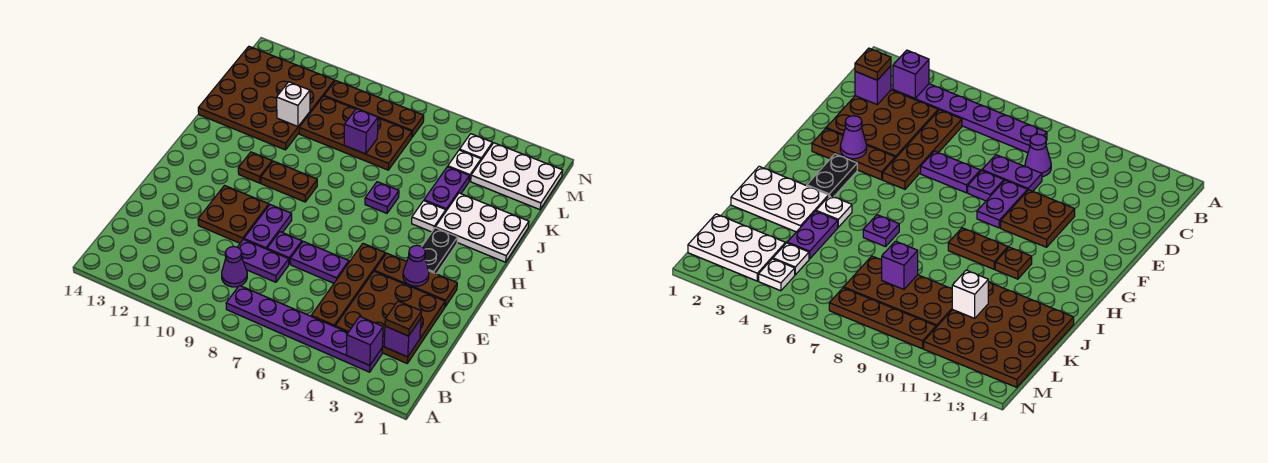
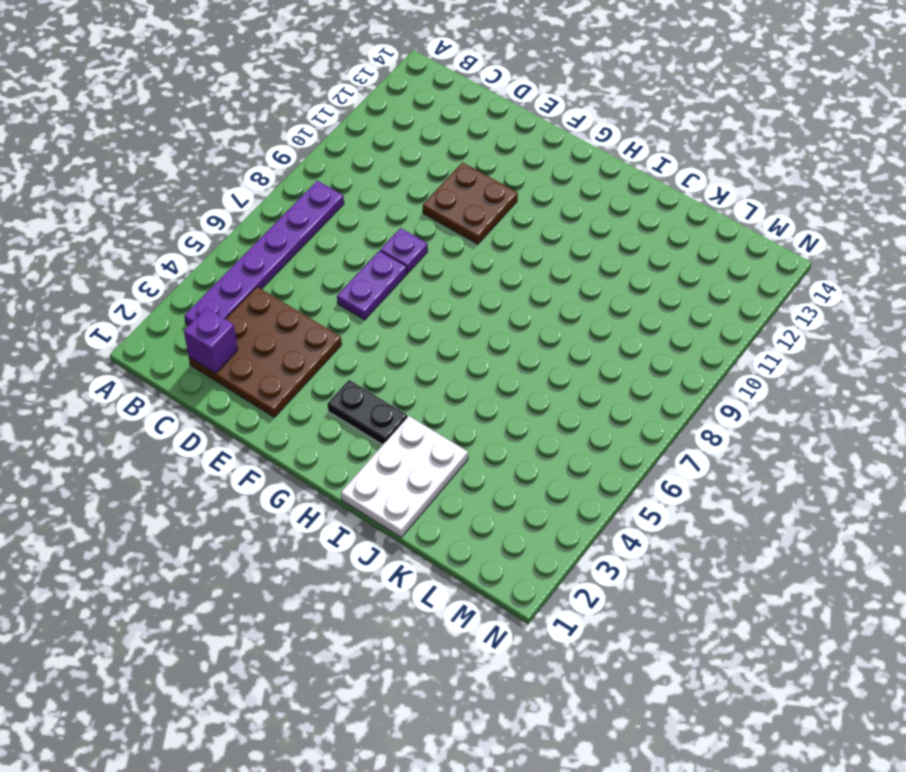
none -> brown plate C5:F5 level 1
none -> purple cone C9 level 1
none -> purple plate D8:D9 level 1

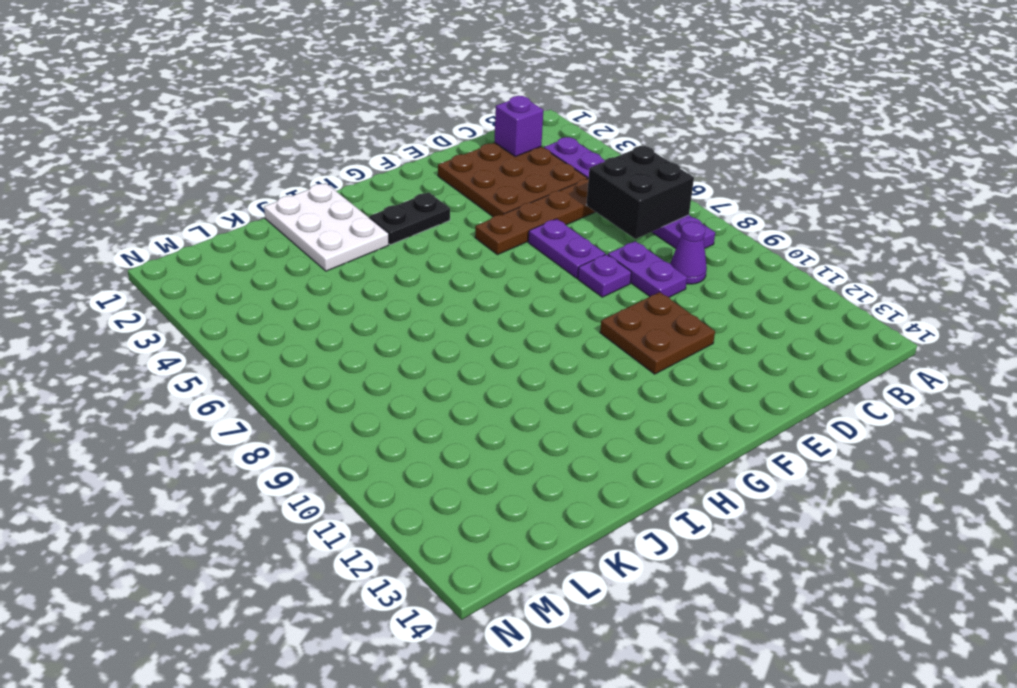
black brick B6:C7 level 2 -> none
none -> purple plate E9:F9 level 1
none -> brown plate F2:F4 level 1
none -> brown plate H9:H10 level 1

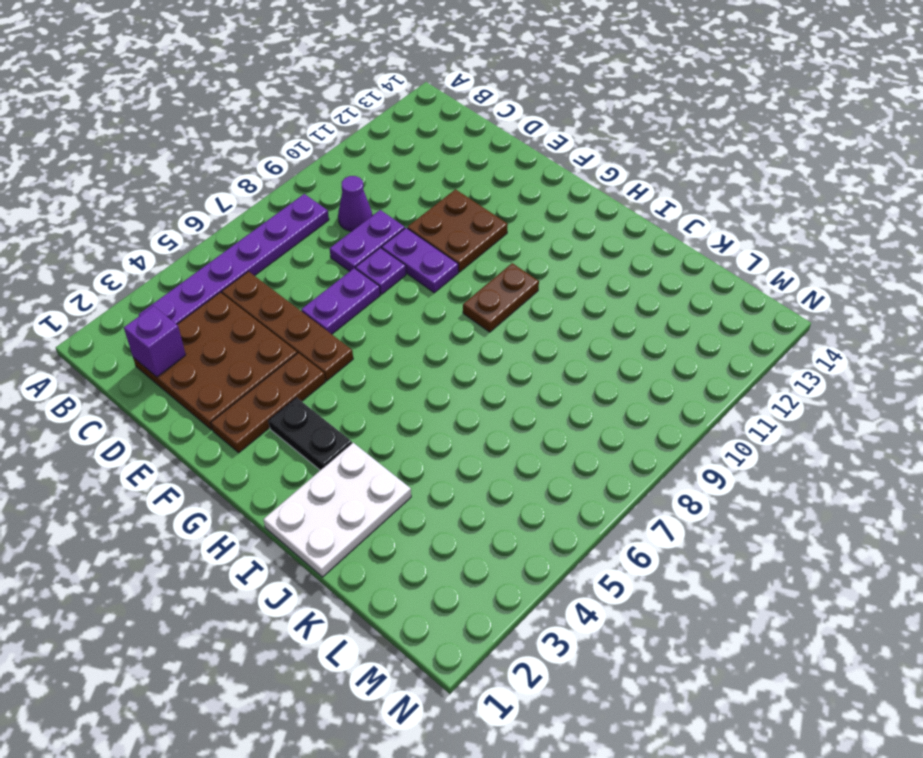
none -> brown plate H11 level 1
none -> white plate I4 level 1
none -> purple plate I6 level 1

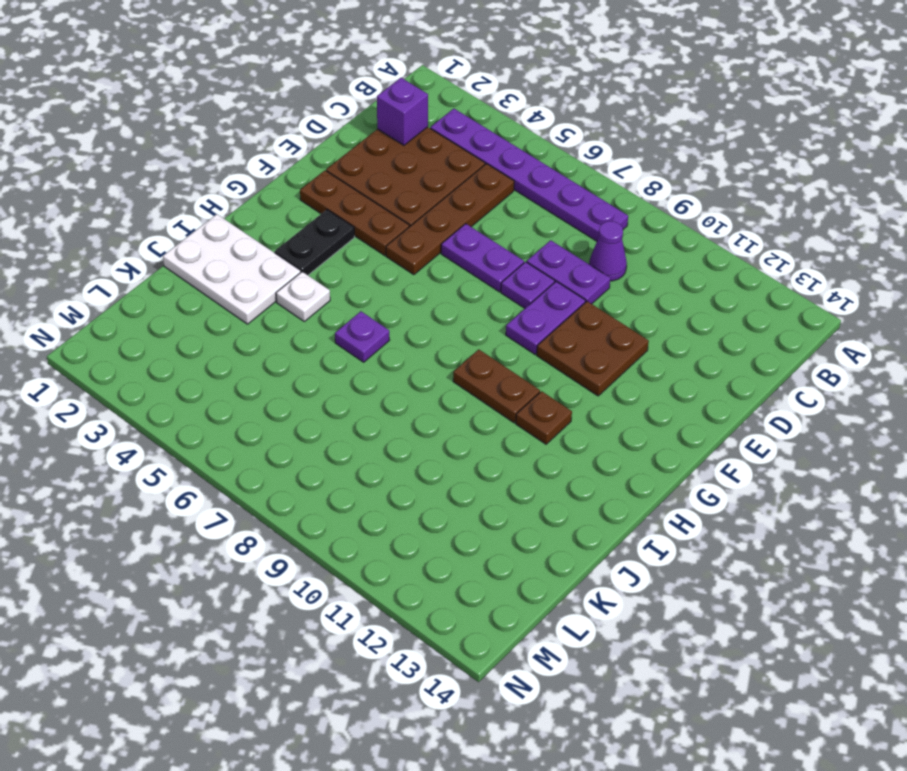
none -> purple plate J4:K4 level 1
none -> brown plate J11:M14 level 1
none -> brown plate K7:L10 level 1

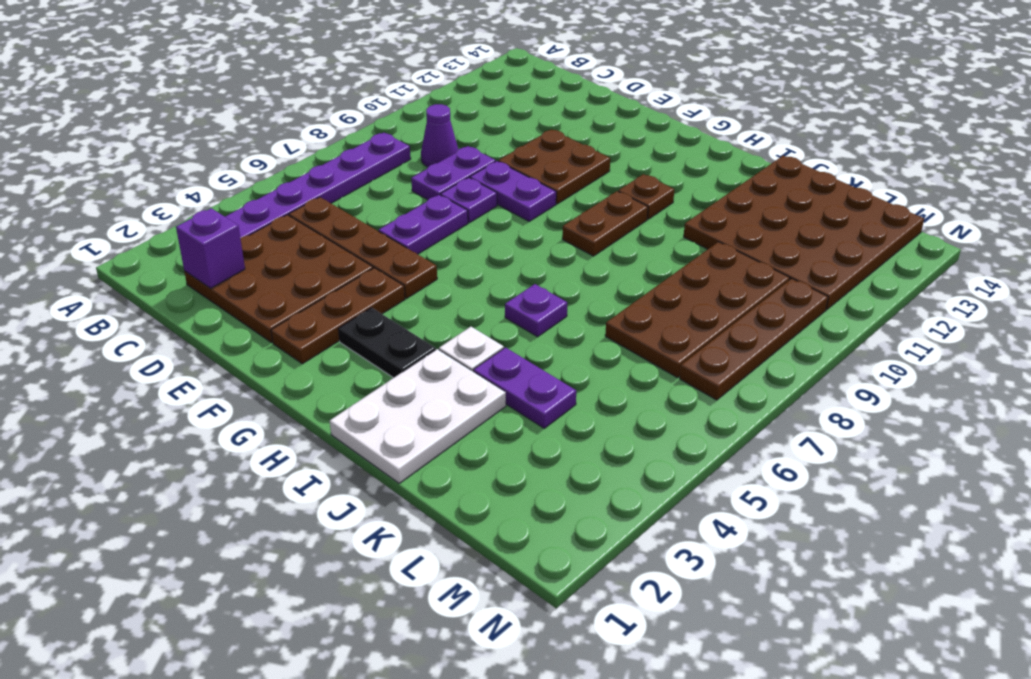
none -> white plate L1:M3 level 1
none -> white plate L4 level 1
none -> white plate M4 level 1

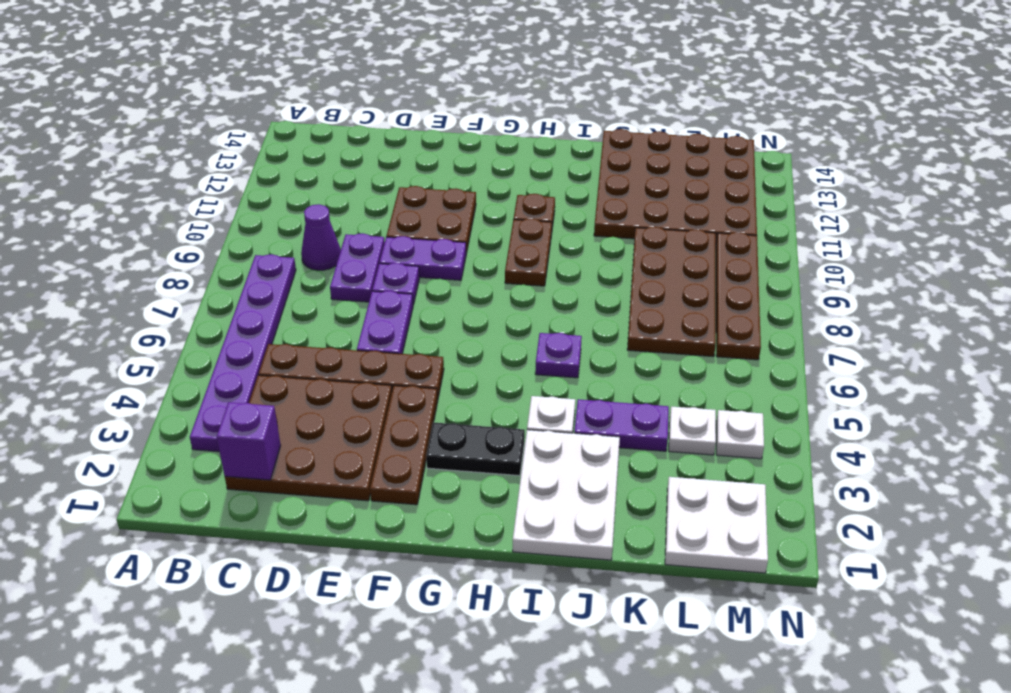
white plate L1:M2 level 1 -> white plate L1:M3 level 1
none -> purple brick B3 level 2
none -> purple cone F3 level 2
none -> purple brick K8 level 2

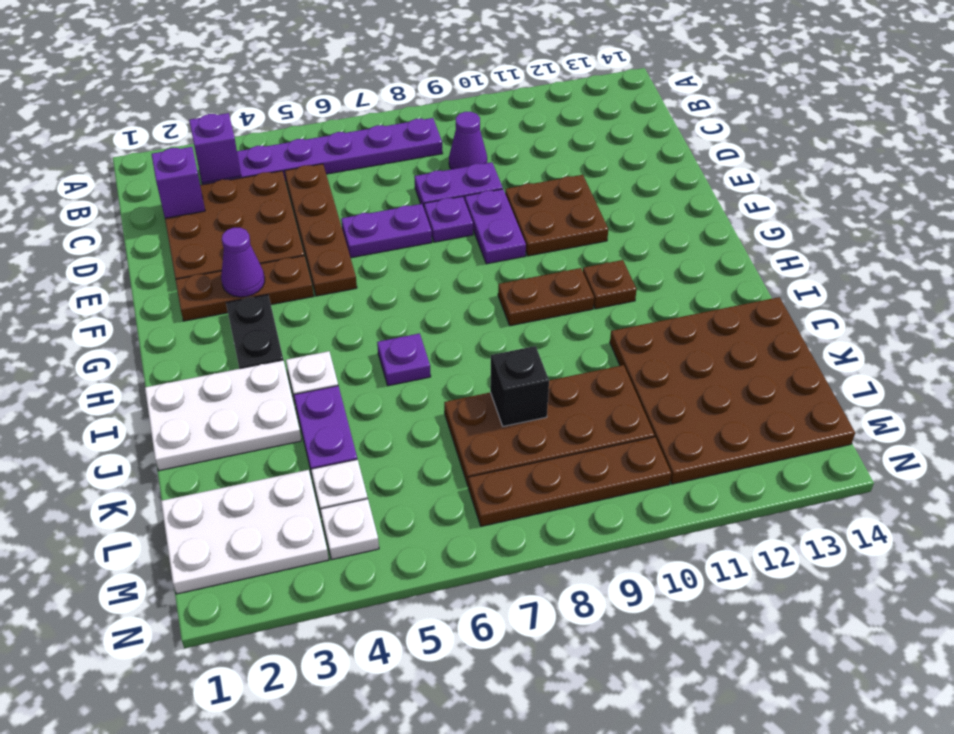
black brick K8 level 2 -> purple brick K8 level 2
none -> white brick K11 level 2
none -> brown plate C2 level 3

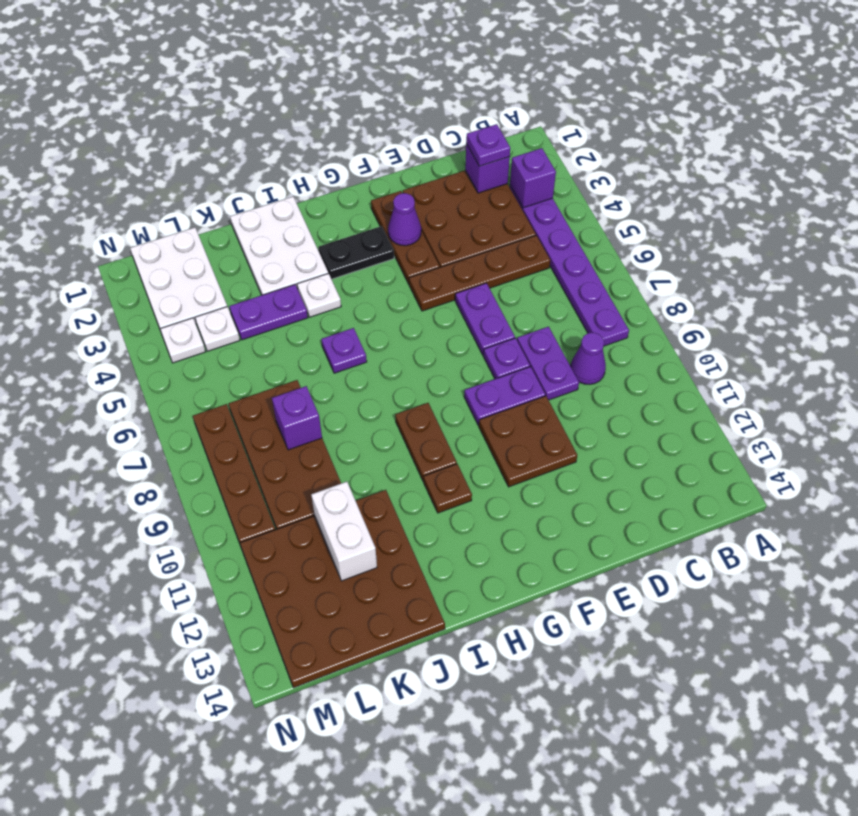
purple plate C2 level 3 -> brown plate C2 level 3
white brick K11:K12 level 2 -> white brick K11 level 2

